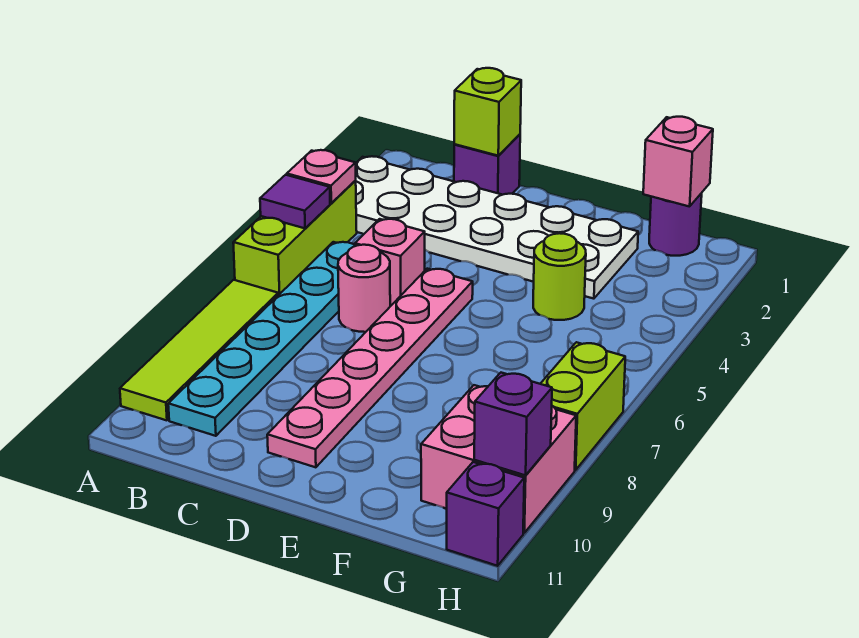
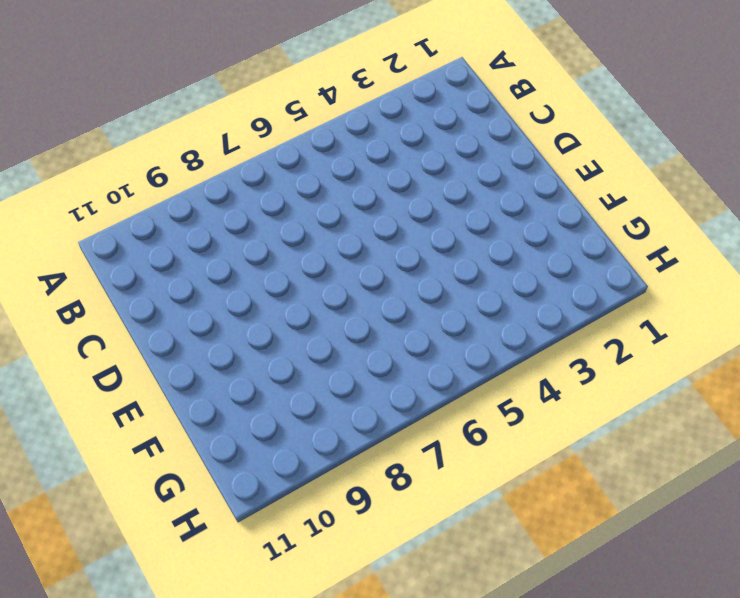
none -> white plate A2:F3 level 1
none -> lime brick A4:A6 level 1
none -> lime tile A7:A10 level 1

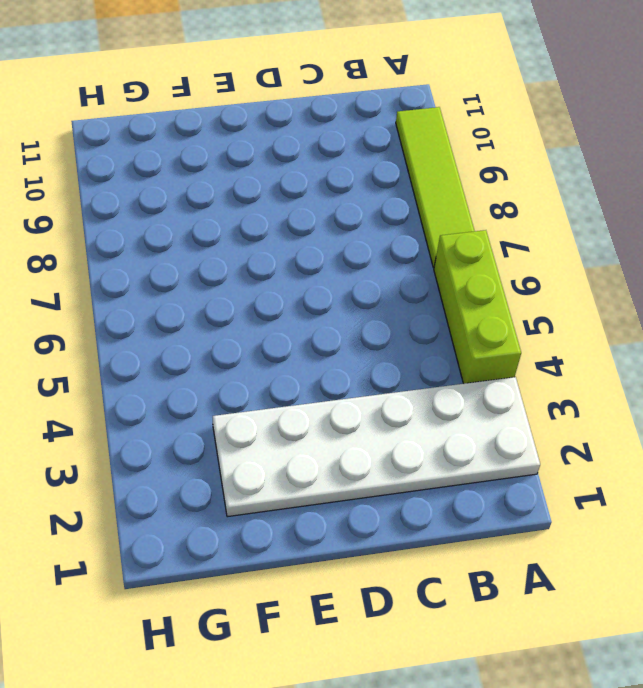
none -> cyan plate B5:B10 level 1
none -> purple brick C1 level 1
none -> pink brick C5 level 1

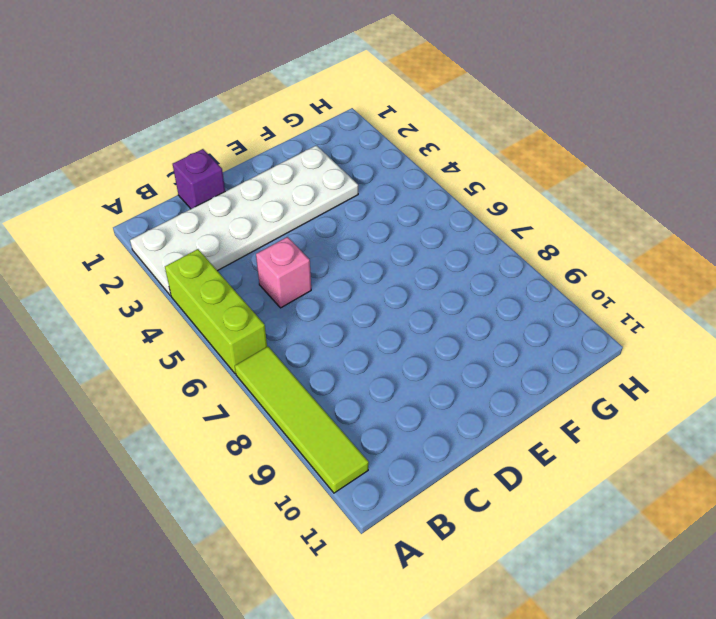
none -> cyan plate B5:B10 level 1
none -> pink round brick C6 level 1
none -> pink plate D5:D10 level 1

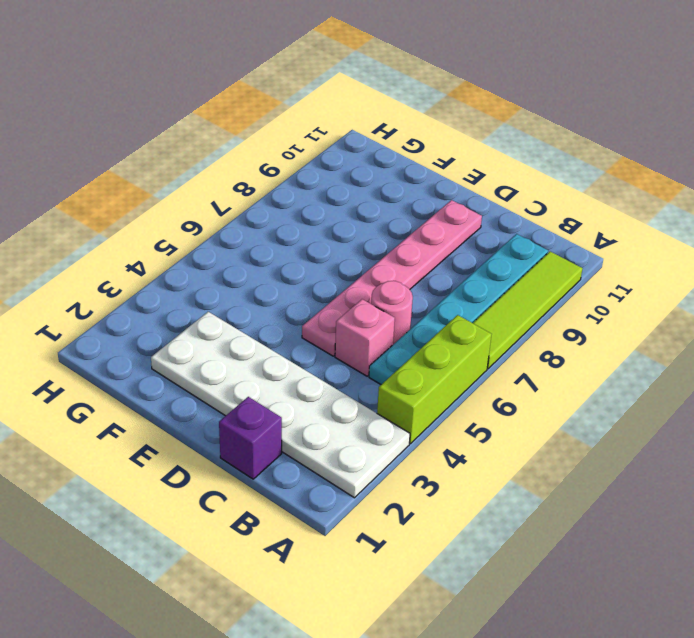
none -> lime round brick F4 level 1
none -> purple round brick G1 level 1
none -> pink brick G9:H10 level 1

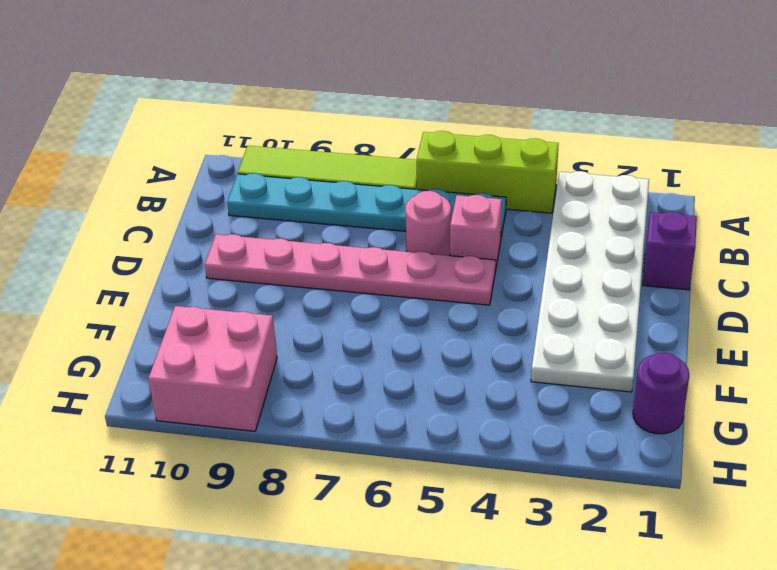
none -> lime round brick F4 level 1
none -> lime brick H7:H8 level 1
none -> purple brick H11 level 1

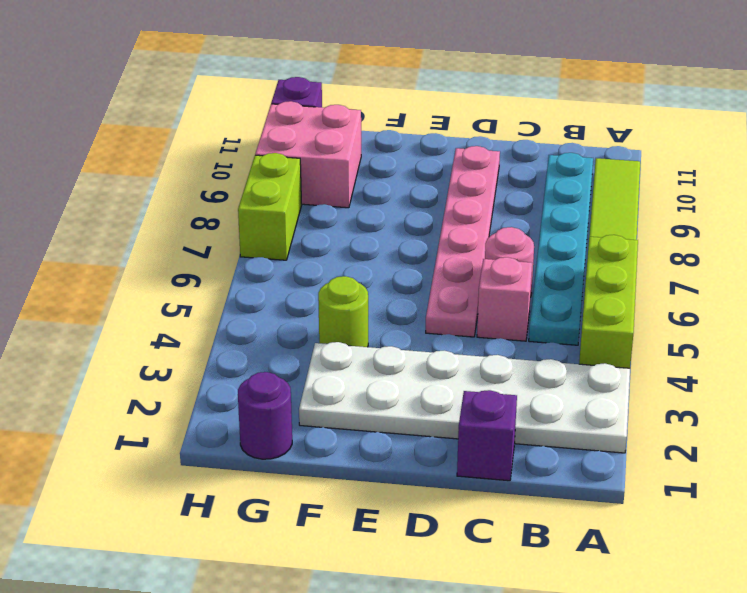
none -> pink plate A4 level 2
none -> purple tile A5 level 2
none -> lime brick C1 level 2

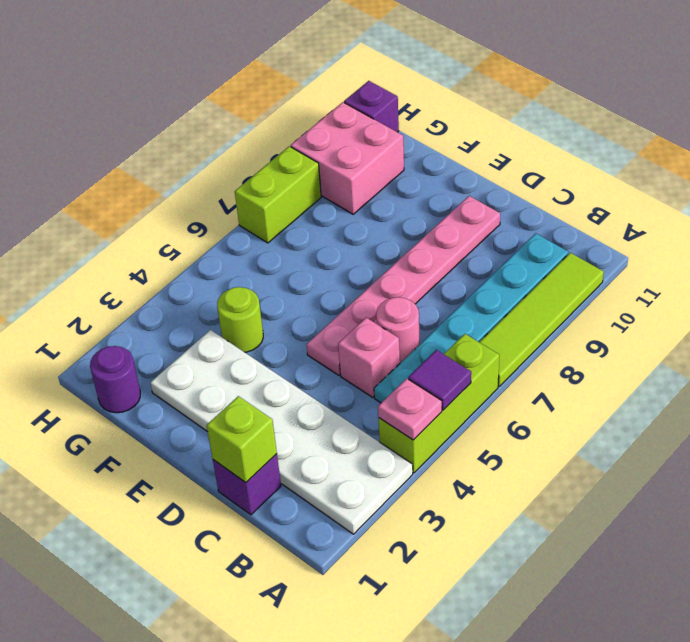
none -> pink brick G1 level 2
none -> purple brick H10 level 2

